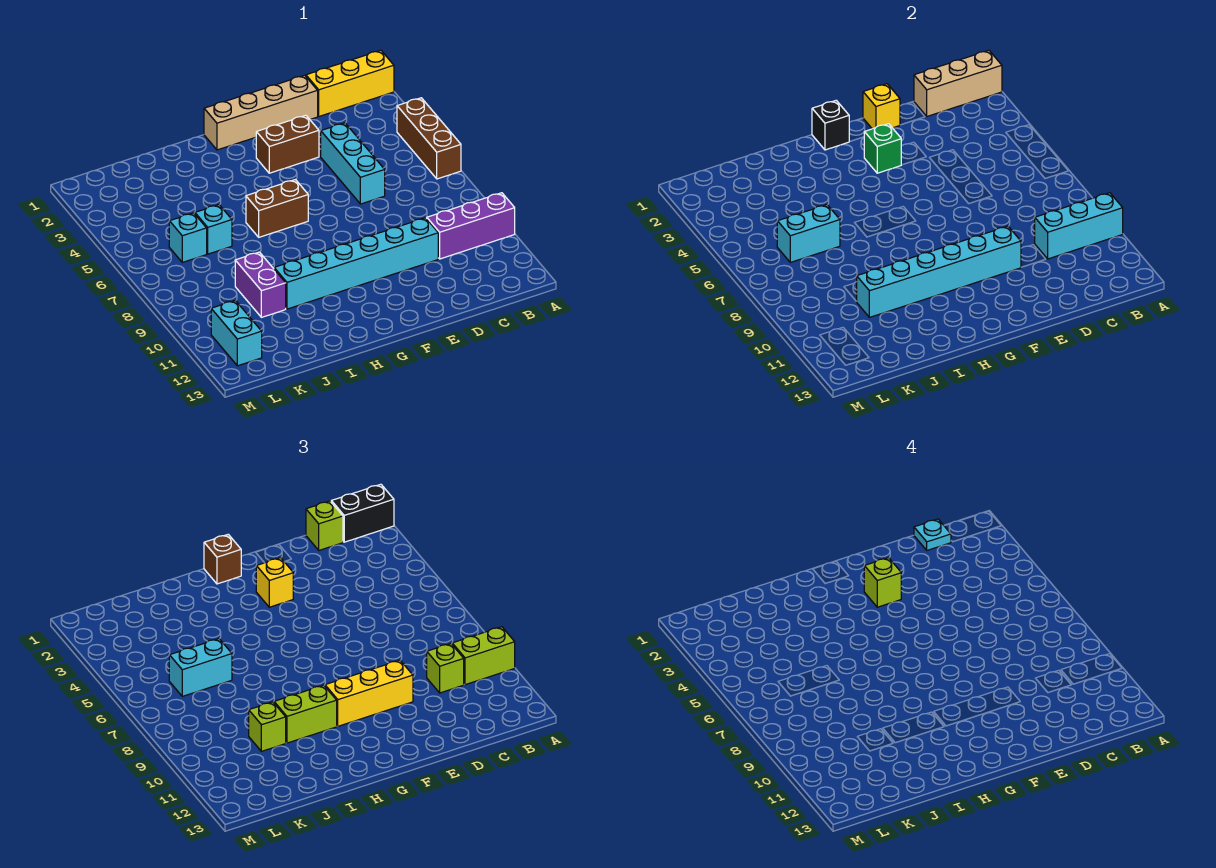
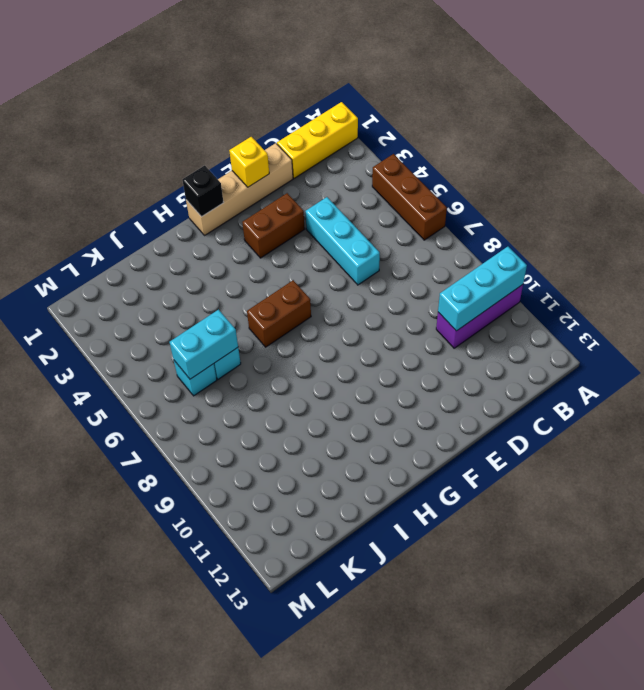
none -> cyan brick D10:I10 level 1
none -> purple brick J9:J10 level 1
none -> cyan brick L11:L12 level 1
none -> tan brick A1:C1 level 2

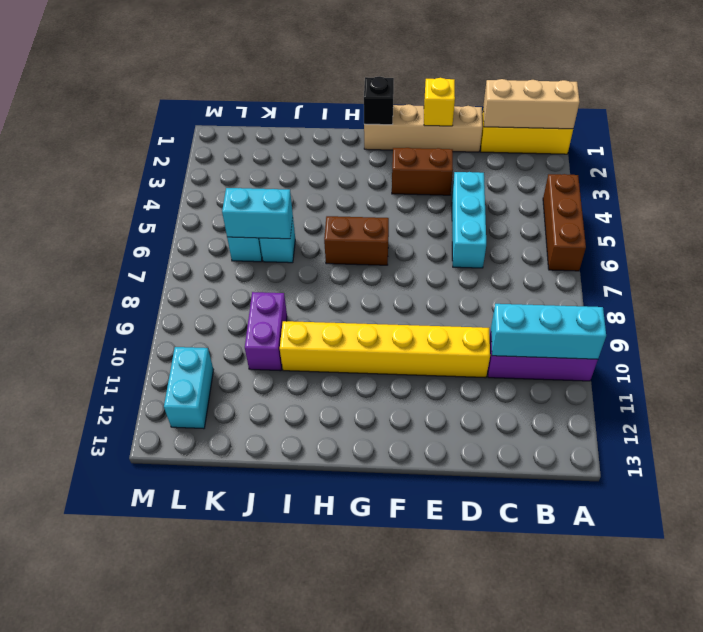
yellow brick D10:I10 level 1 -> cyan brick D10:I10 level 1
none -> cyan brick E10:J10 level 2
none -> green brick F3 level 2
none -> black brick A1:B1 level 3
none -> lime brick A10:B10 level 3

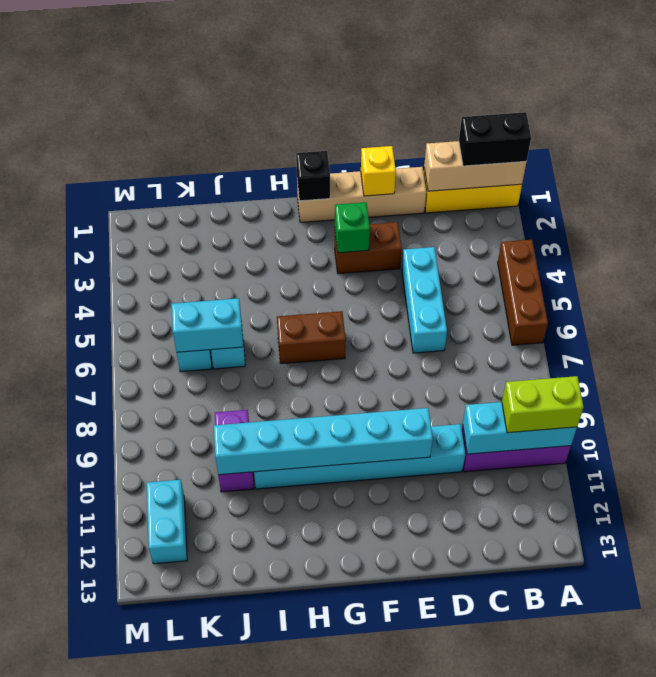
none -> lime brick C1 level 3
none -> lime brick C10 level 3
none -> yellow brick E10:G10 level 3
none -> yellow brick F3 level 3

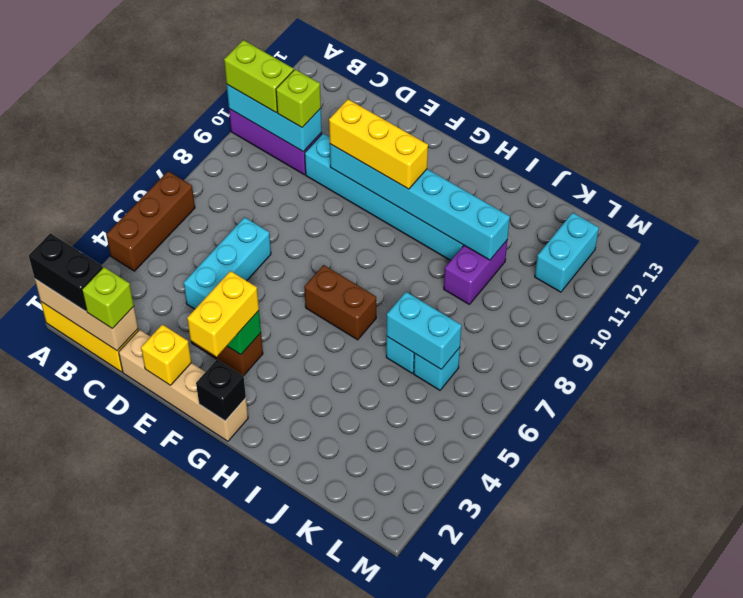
yellow brick F2:F3 level 3 -> yellow brick F3 level 3
none -> brown brick G1 level 3
none -> lime brick H10:I10 level 3
none -> cyan brick J6:K6 level 3
none -> lime brick J10 level 3

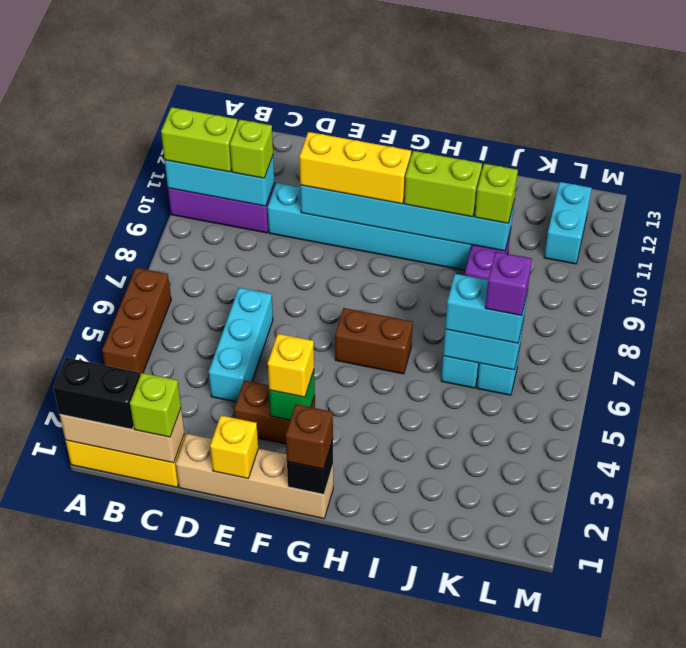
purple brick K6 level 4 -> none
none -> cyan plate C1 level 4
none -> lime brick F3 level 4

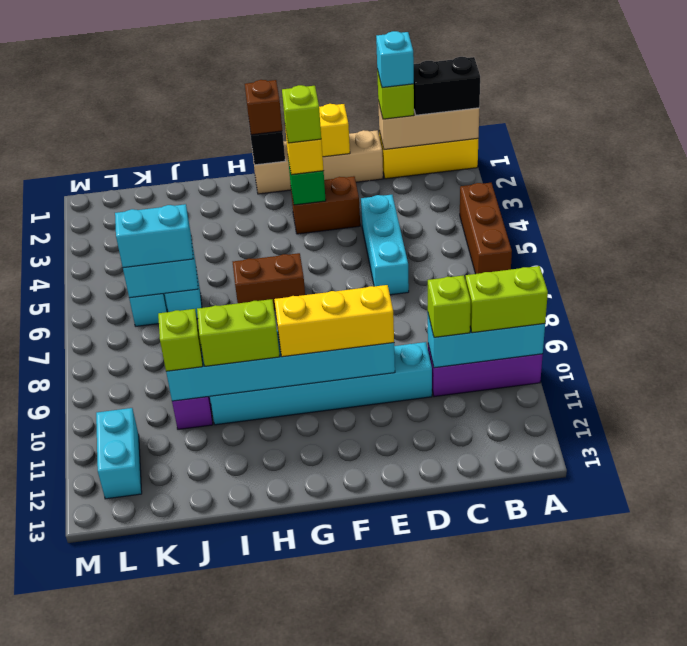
cyan brick C1 level 4 -> cyan plate C1 level 4

